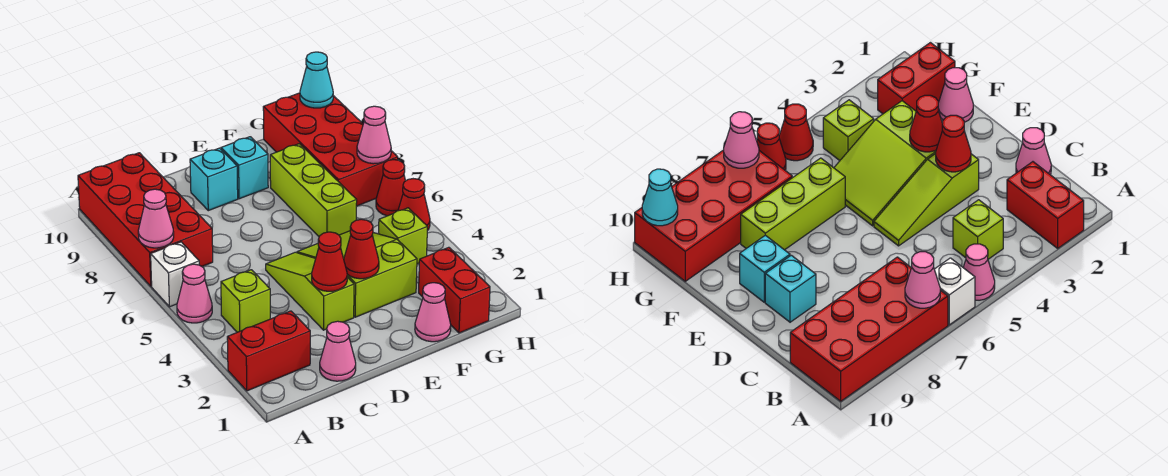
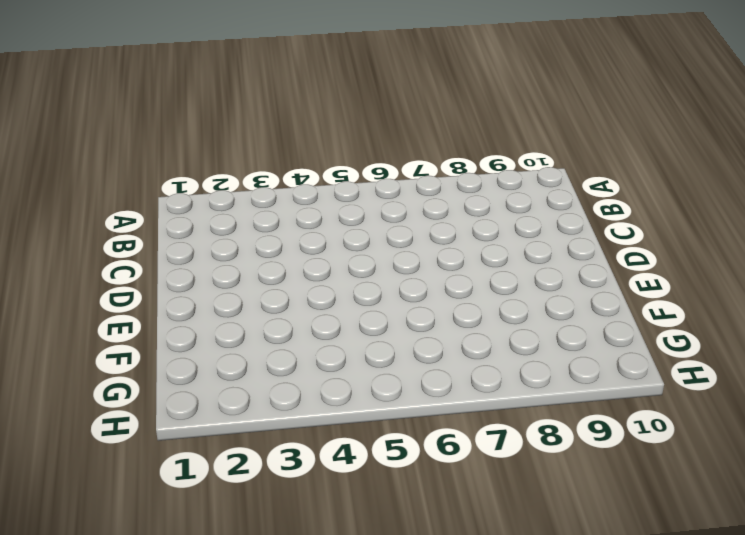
none -> red brick A2:B2 level 1
none -> pink cone A5 level 1
none -> white brick A6 level 1

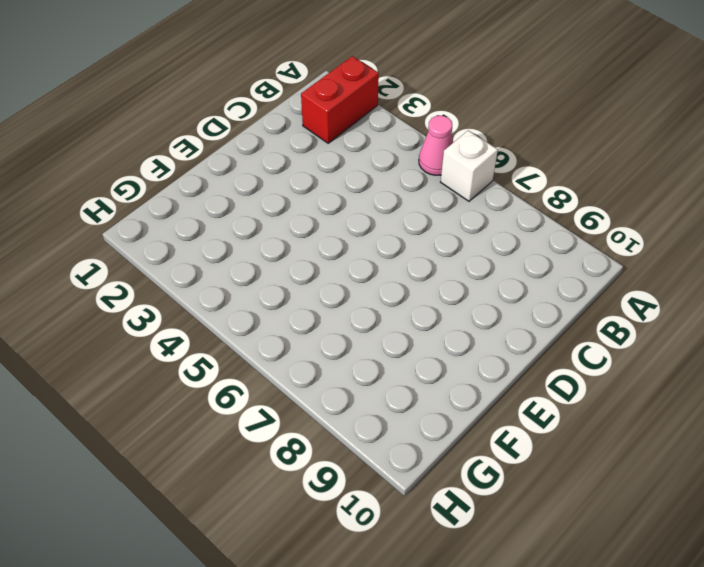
none -> red brick A7:B10 level 1
none -> lime brick B4 level 1
none -> pink cone C1 level 1

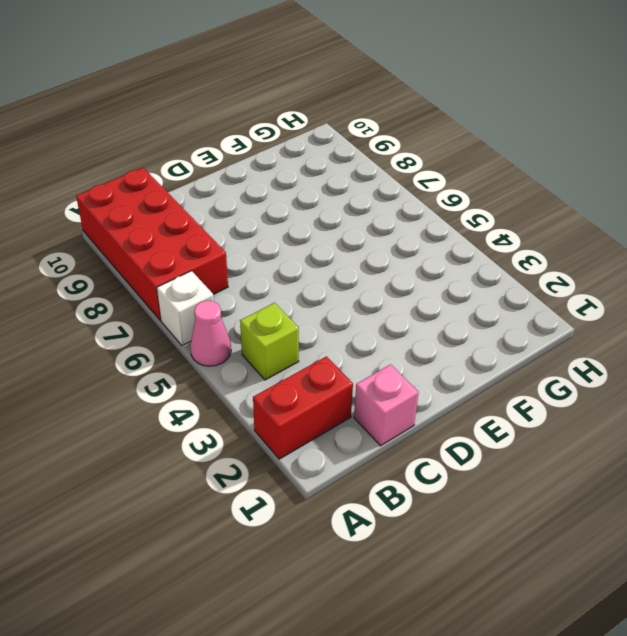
pink brick C1 level 1 -> pink cone C1 level 1
none -> lime slope D3:D5 level 1 top 3
none -> cyan brick D9 level 1
none -> lime slope E3:F5 level 1 top 3

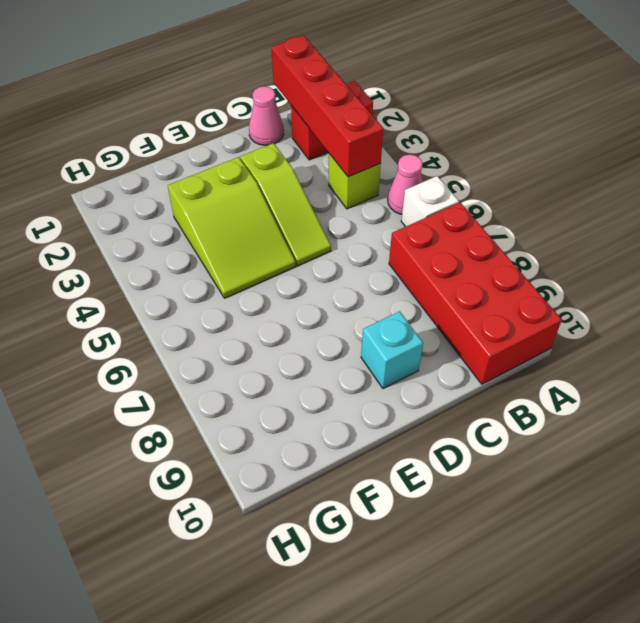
red brick B1:B4 level 2 -> none
none -> cyan brick E9 level 1
none -> pink cone F1 level 1
none -> lime brick F6:F8 level 1

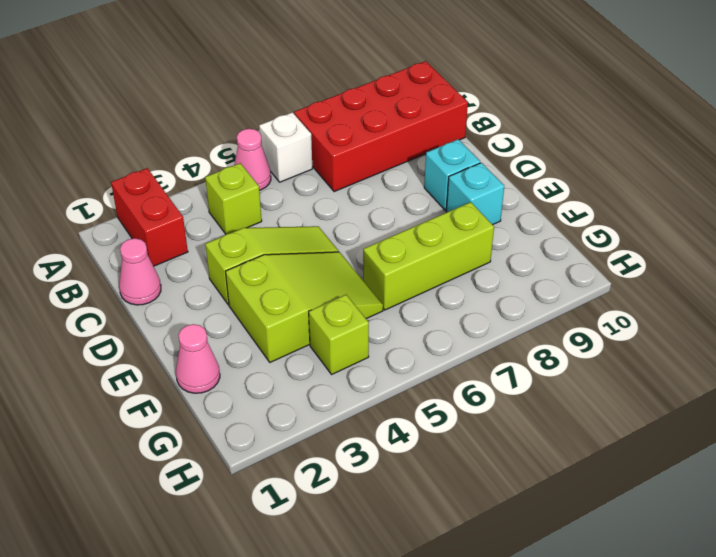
none -> red brick G1:G2 level 1
none -> red brick G7:H10 level 1
none -> red cone H5 level 1

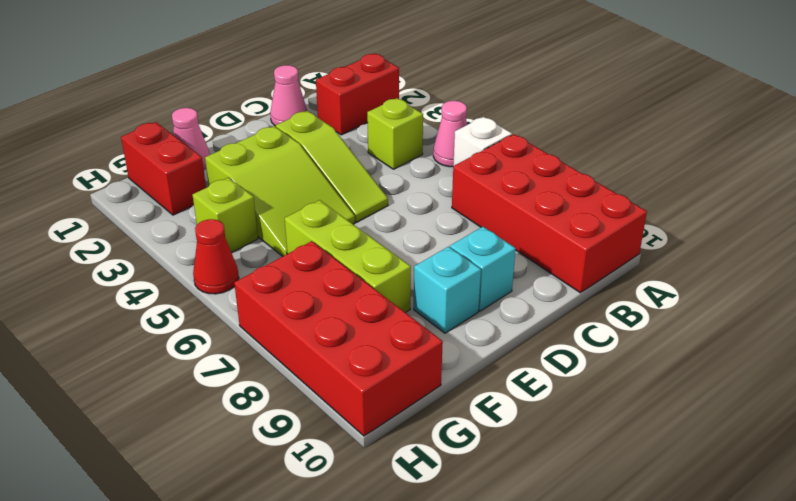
none -> red cone H6 level 1
none -> pink cone A7 level 2
none -> red cone D3 level 2

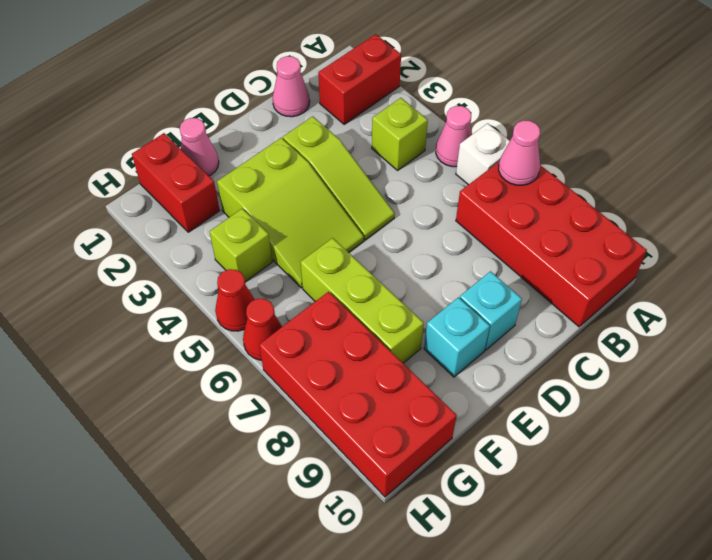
none -> red cone D3 level 2
none -> red cone E3 level 2
none -> pink cone H7 level 2

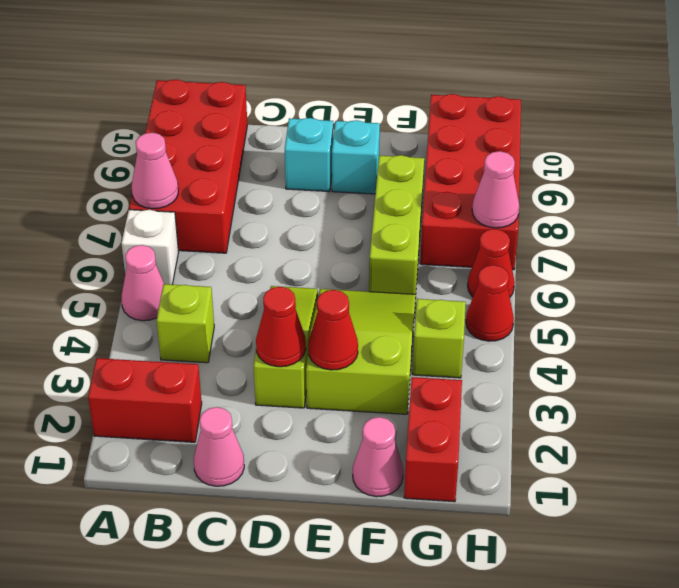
none -> cyan cone H10 level 2

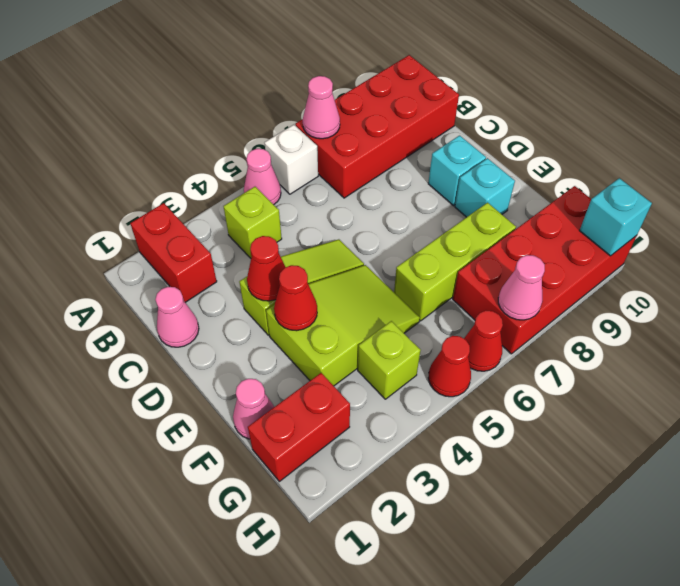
cyan brick H10 level 2 -> cyan cone H10 level 2

